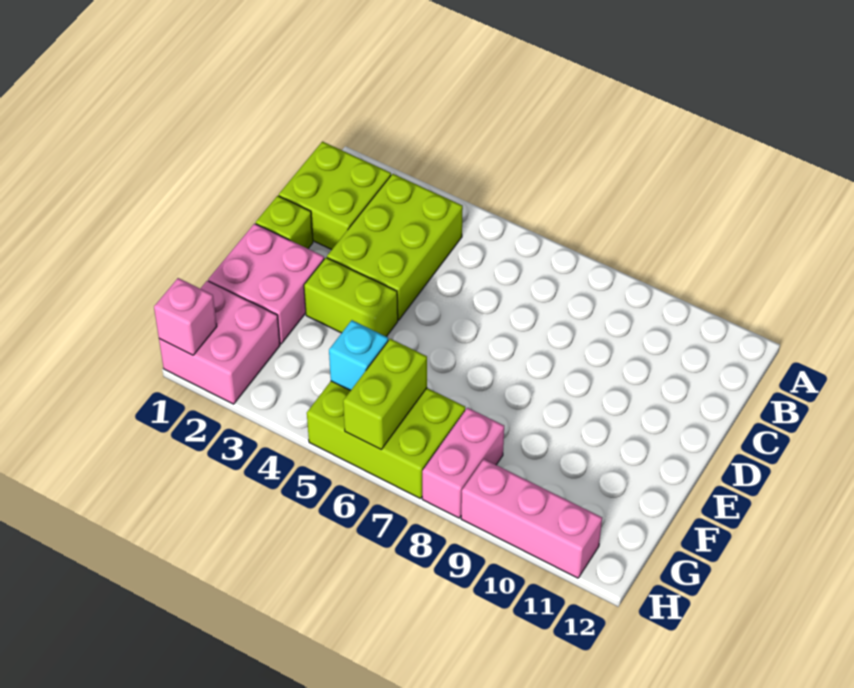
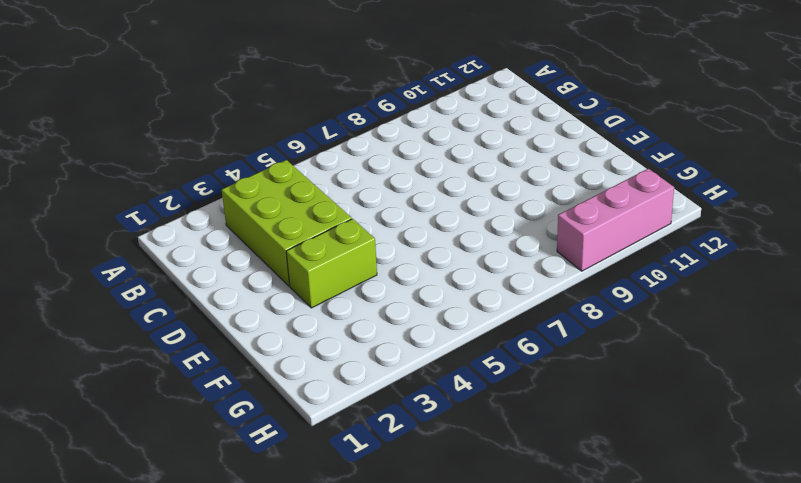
none -> lime brick B1:C2 level 1
none -> lime brick D1 level 1
none -> pink brick E1:F2 level 1

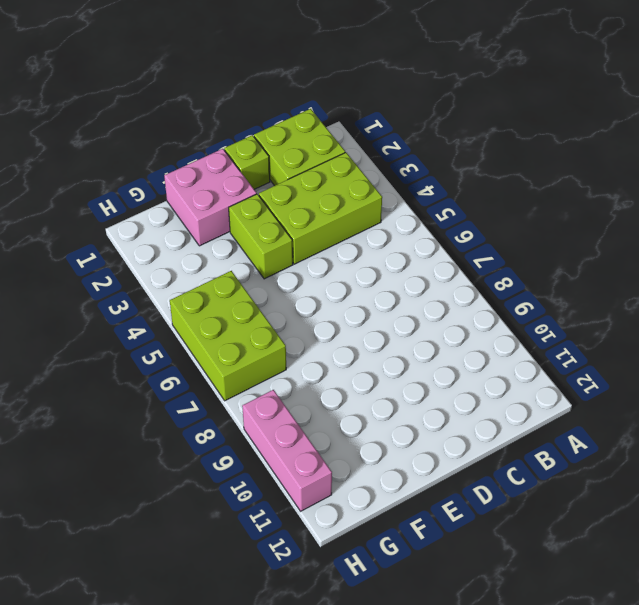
none -> pink brick G1:H2 level 1
none -> pink brick G8:H8 level 1
none -> cyan brick G5 level 2

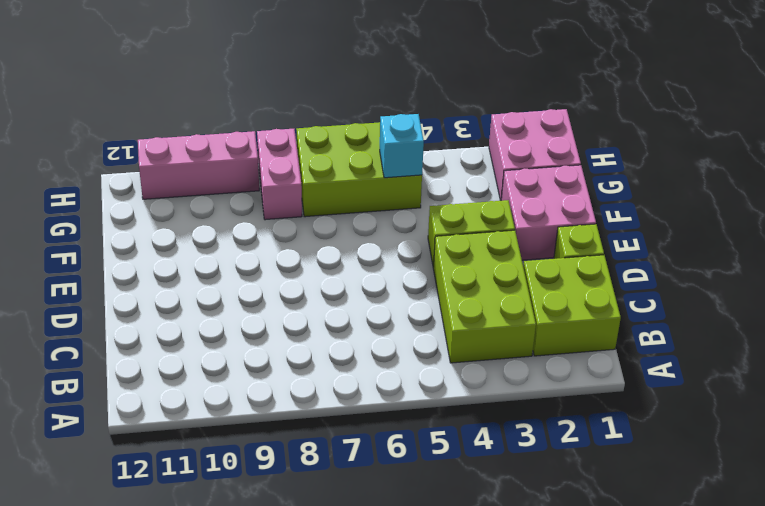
none -> lime brick G6:H6 level 2
none -> pink brick H1 level 2

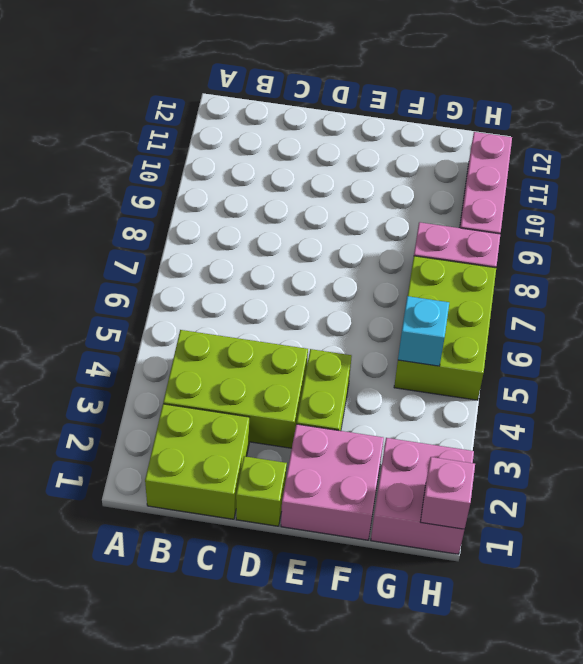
none -> lime brick G6:H6 level 2

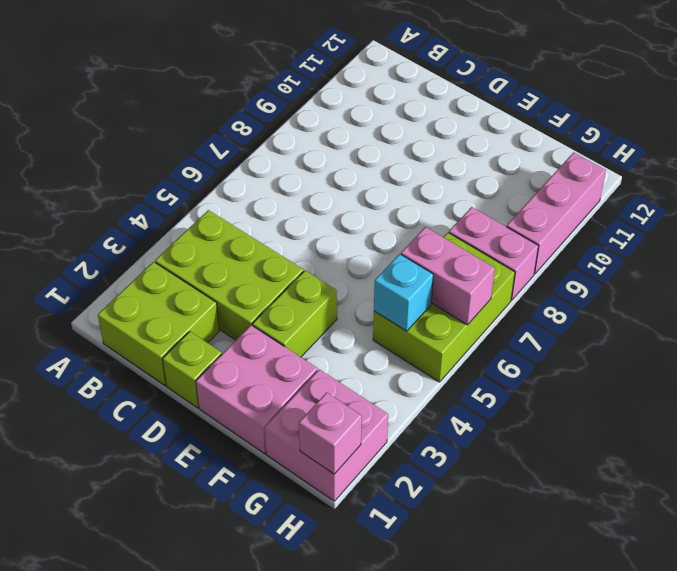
pink brick G6:H6 level 2 -> lime brick G6:H6 level 2

